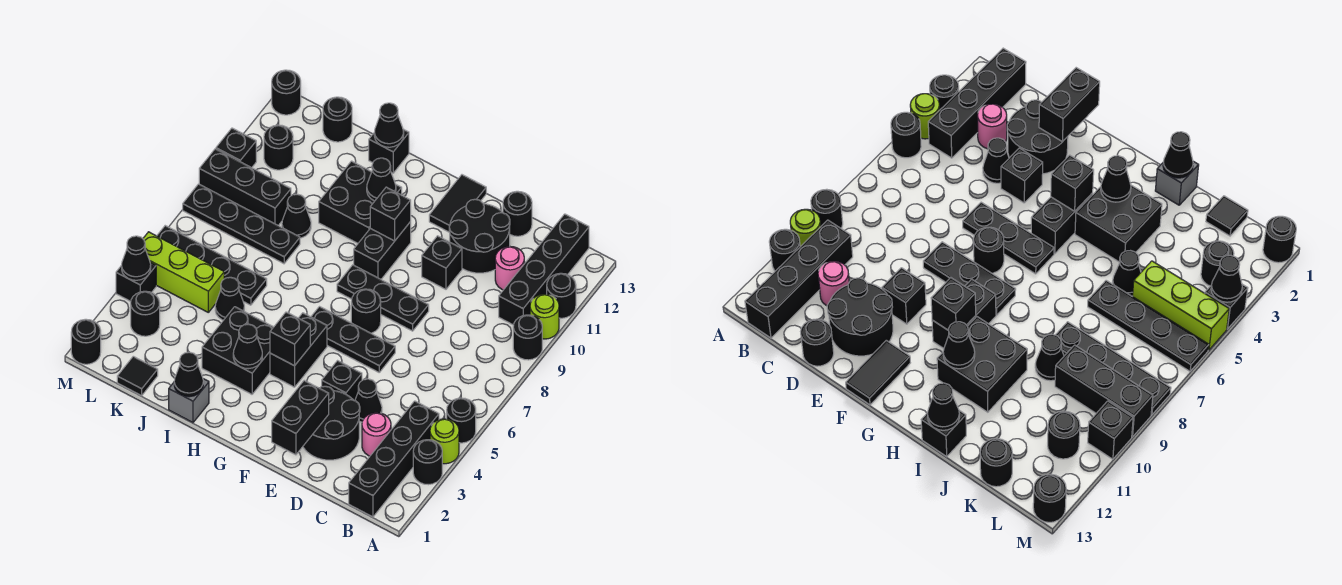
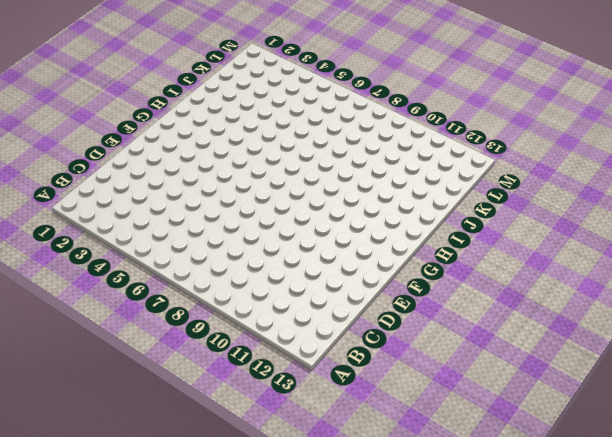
none -> black round brick A3 level 1
none -> lime round brick A4 level 1
none -> black round brick A5 level 1
none -> black round brick A9 level 1

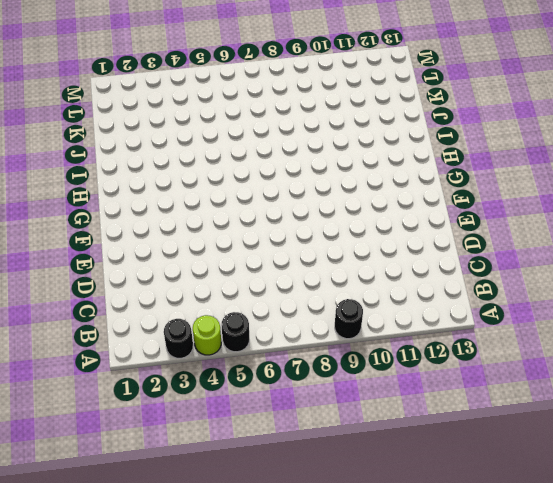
none -> lime round brick A10 level 1
none -> black round brick A11 level 1
none -> black brick B1:B4 level 1
none -> black brick B10:B13 level 1

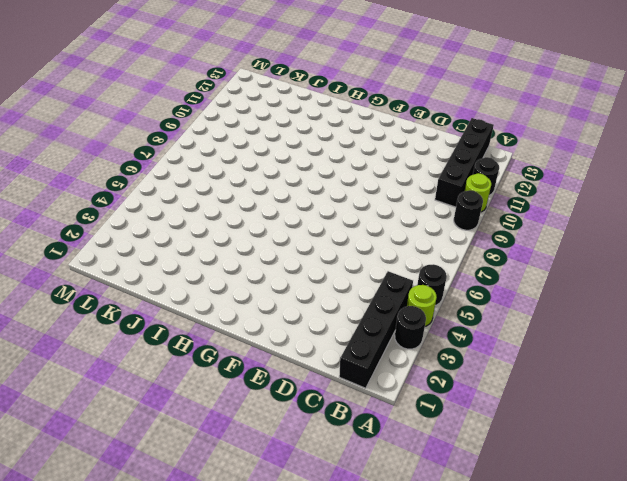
none -> pink round brick C3 level 1
none -> pink round brick C11 level 1
none -> black round brick D2:E3 level 1
none -> black cone D4 level 1

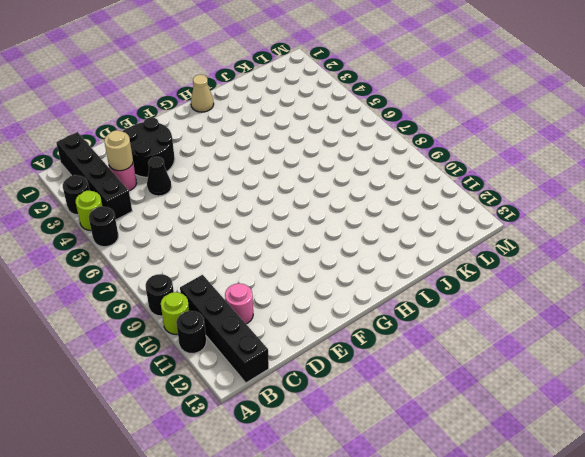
tan round brick C3 level 2 -> none
tan cone H1 level 1 -> none
none -> black round brick D11:E12 level 1
none -> black round brick D13 level 1
none -> black brick E4 level 1
none -> black plate E6:G6 level 1

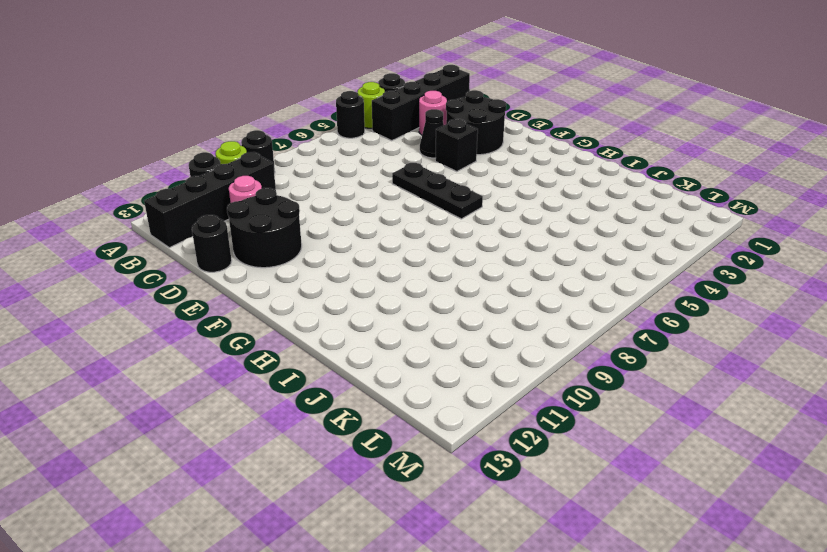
none -> black plate E8:G8 level 1
none -> black brick E10 level 1
none -> black round brick F7 level 1
none -> black tile F12:F13 level 1

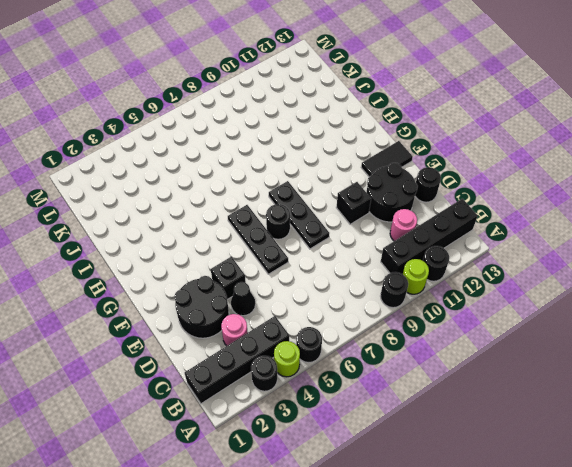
none -> black brick G4:G5 level 1
none -> black brick G9:G10 level 1
none -> black brick H3:I4 level 1
none -> black brick H10:I11 level 1

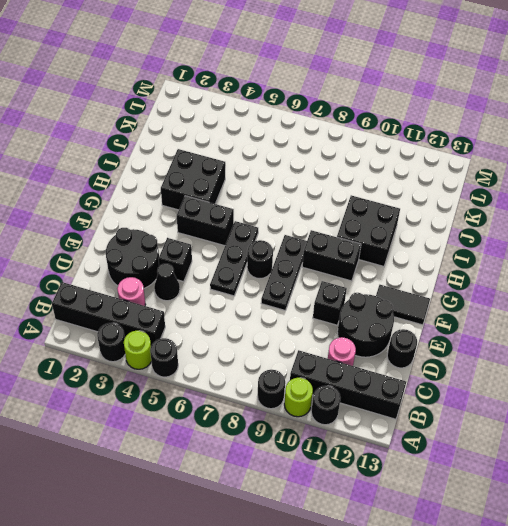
none -> grey brick I1 level 1
none -> black brick I13 level 1
none -> black cone J5 level 1
none -> black plate J6:M6 level 1

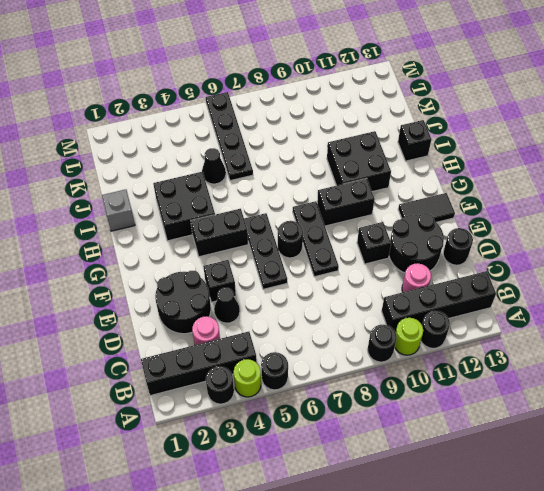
none -> black plate J8:M8 level 1
none -> black cone J9 level 1
none -> black tile K1 level 1
none -> lime brick K5:M5 level 1

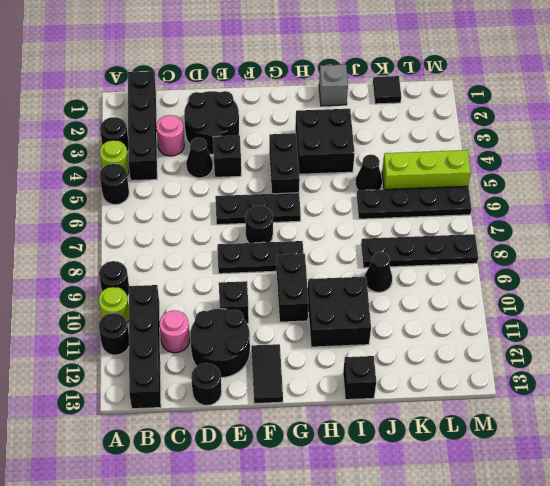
none -> black brick K9:M9 level 1
none -> black round brick K13 level 1
none -> black round brick L3 level 1
none -> black round brick L11 level 1

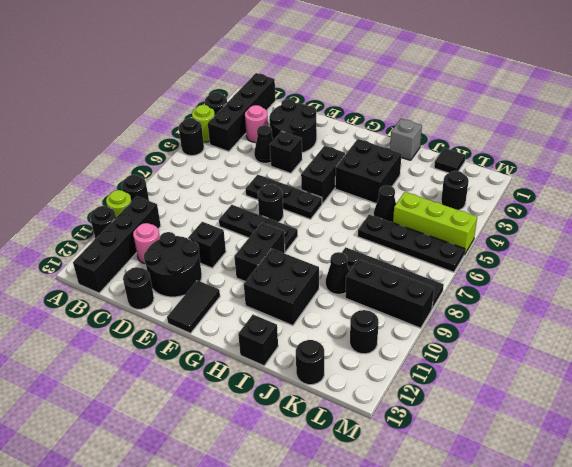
none -> black round brick M1 level 1
none -> black brick M4 level 1
none -> black brick M10 level 1
none -> black round brick M13 level 1

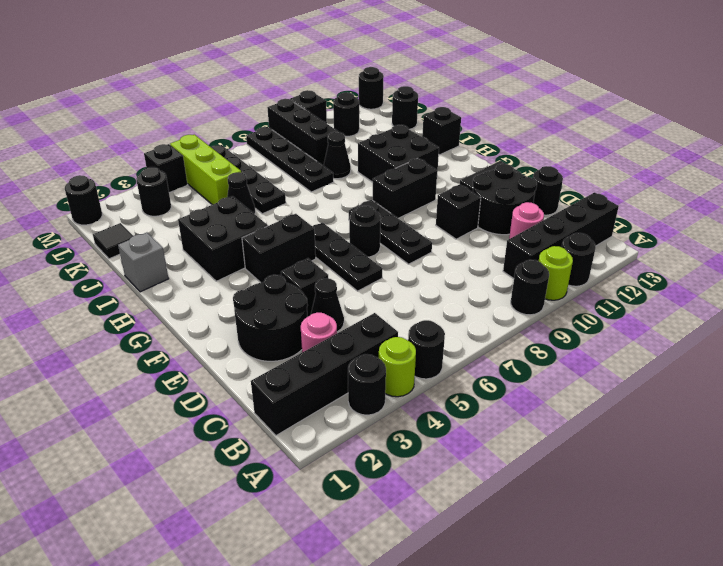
none -> black brick E1:E2 level 2
none -> black brick G4 level 2
none -> black brick G10 level 2
none -> black cone H3 level 2

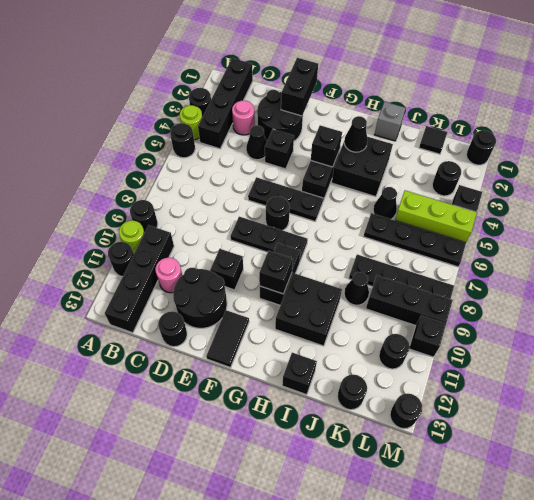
none -> black cone H11 level 2
none -> black cone I1 level 2
none -> black cone I13 level 2
none -> black cone M4 level 2

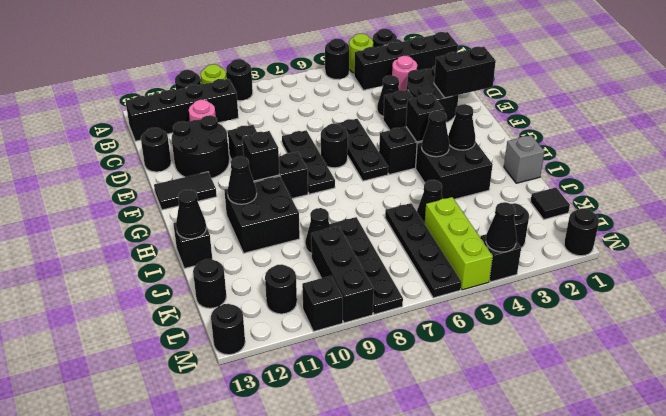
black cone H4 level 2 -> black cone I1 level 2

